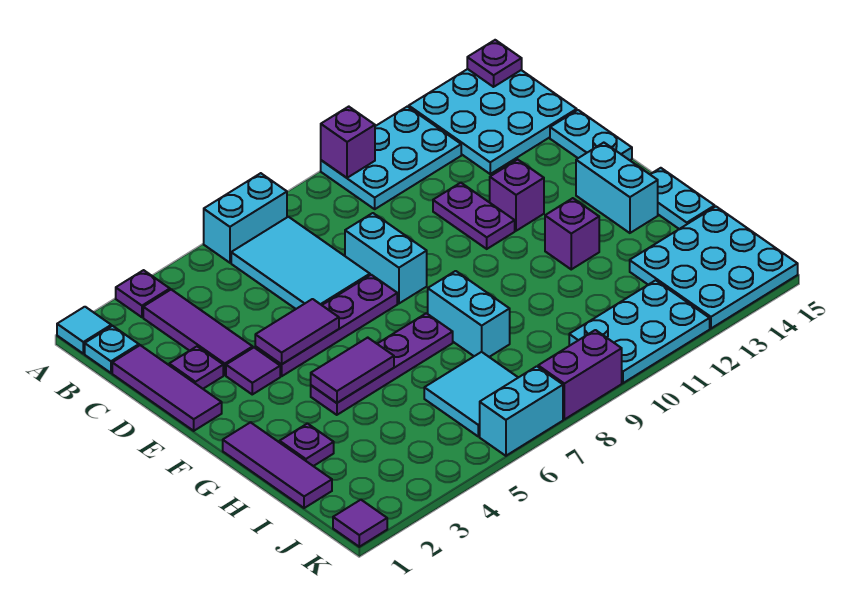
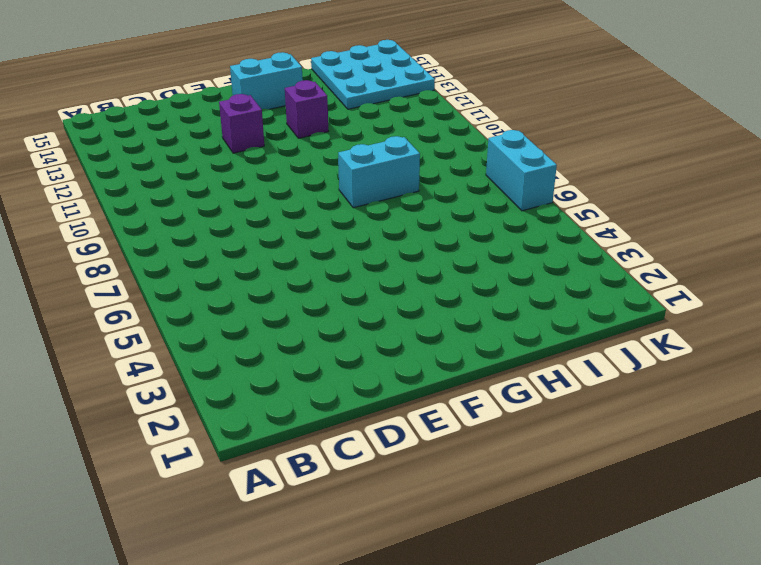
none -> cyan tile A1 level 1
none -> purple plate A3 level 1
none -> cyan brick A6:A7 level 1
none -> cyan plate A10:B12 level 1

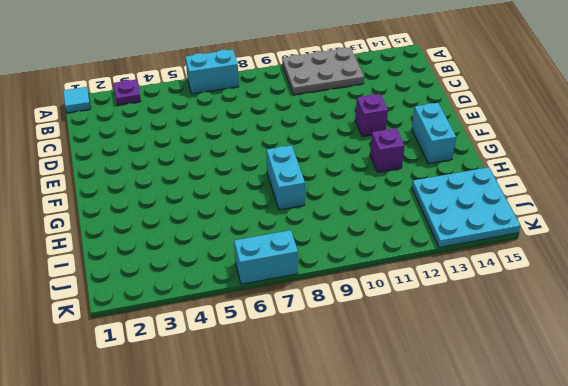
grey plate A10:B12 level 1 -> cyan plate A10:B12 level 1
none -> cyan plate A13:C15 level 1
none -> cyan plate B1 level 1
none -> purple tile B3:D3 level 1
none -> cyan tile B6:D7 level 1

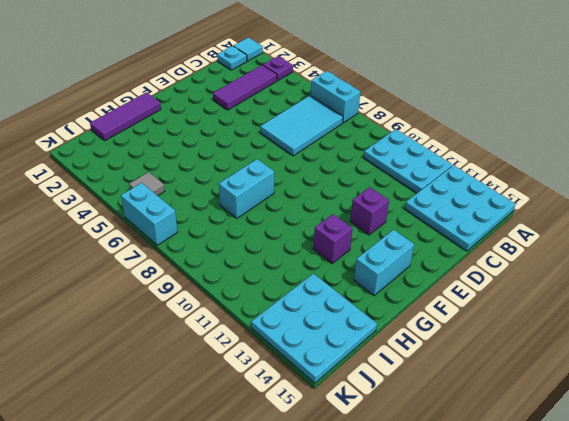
grey tile J5 level 1 -> none
none -> purple tile C1:E1 level 1
none -> purple plate D2 level 1
none -> cyan brick D8:E8 level 1
none -> purple plate D11:E11 level 1

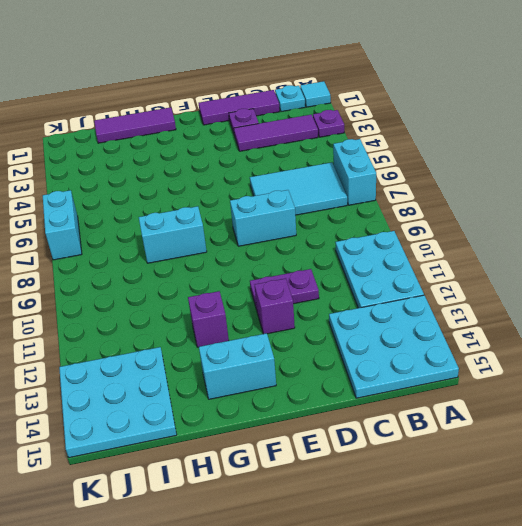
none -> cyan plate D15:E15 level 1
none -> purple tile E3 level 1
none -> purple plate E4:E7 level 1
none -> purple plate G4:G7 level 1

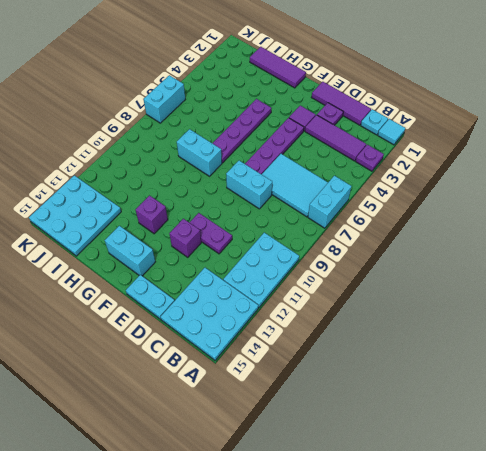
none -> cyan plate G15:H15 level 1
none -> purple plate H2 level 1
none -> cyan tile I6:J7 level 1
none -> cyan plate J10:K12 level 1

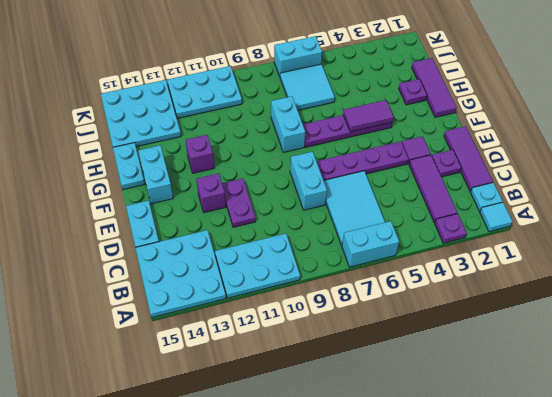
none -> purple tile K1 level 1
none -> purple brick K8:K9 level 1
none -> purple brick A10 level 2
none -> purple plate A15 level 2

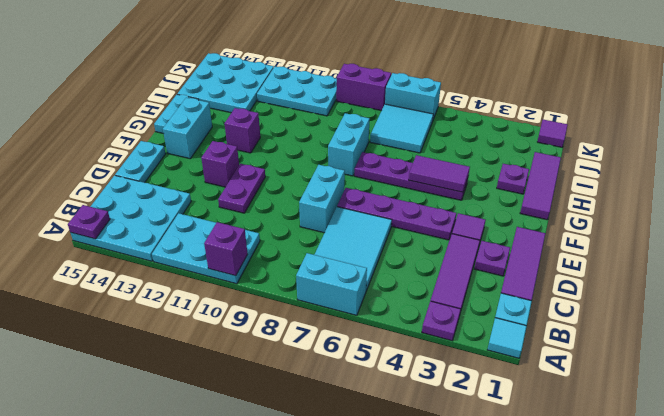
none -> purple tile E4:E5 level 2

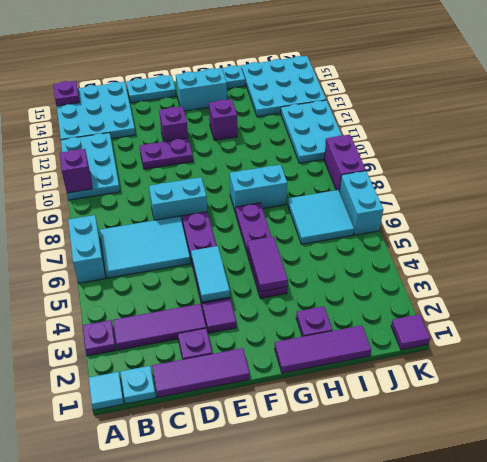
cyan tile E4:E5 level 2 -> purple tile E4:E5 level 2

